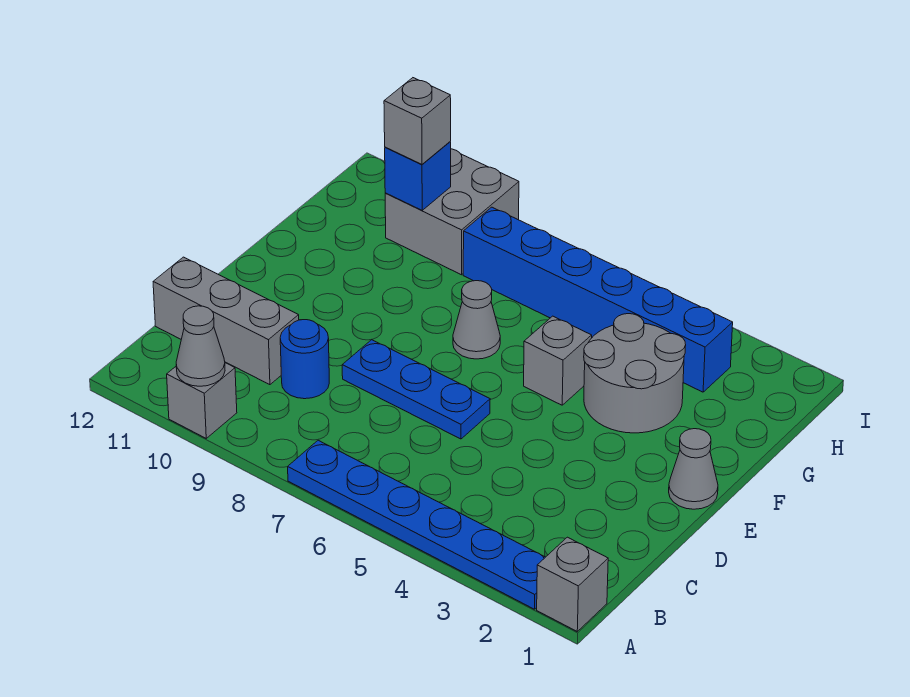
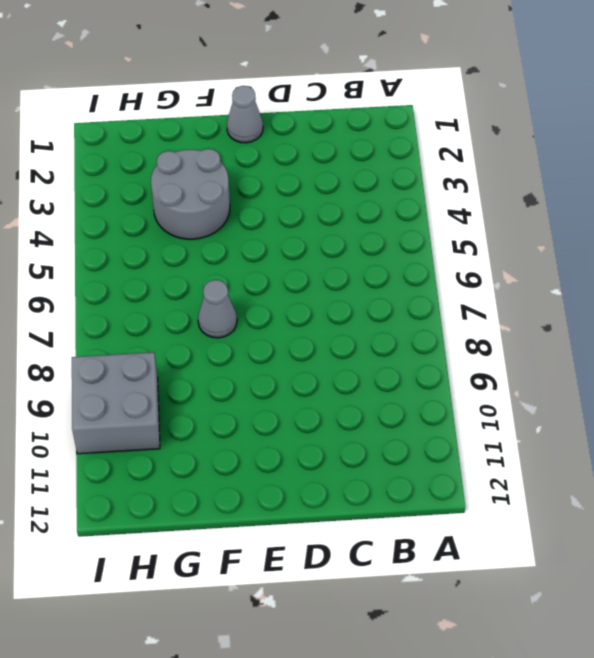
none -> grey brick A1 level 1
none -> blue plate A2:A7 level 1
none -> grey brick A10 level 1

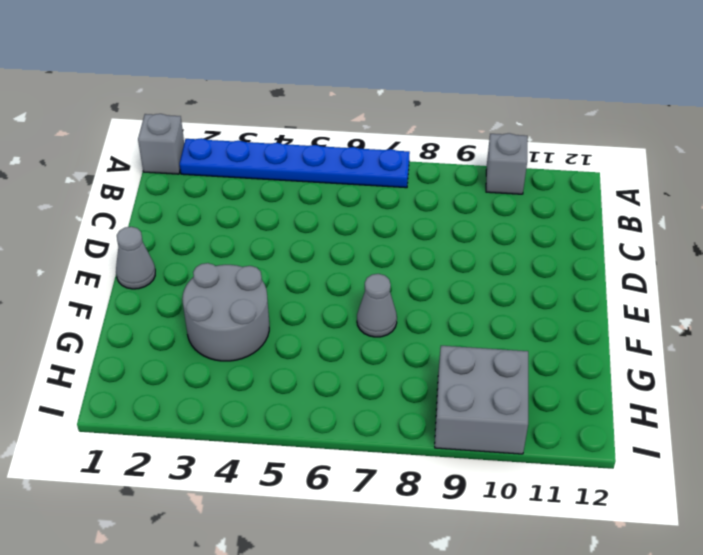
none -> blue round brick C9 level 1
none -> grey brick C10:C12 level 1
none -> blue plate D6:D8 level 1

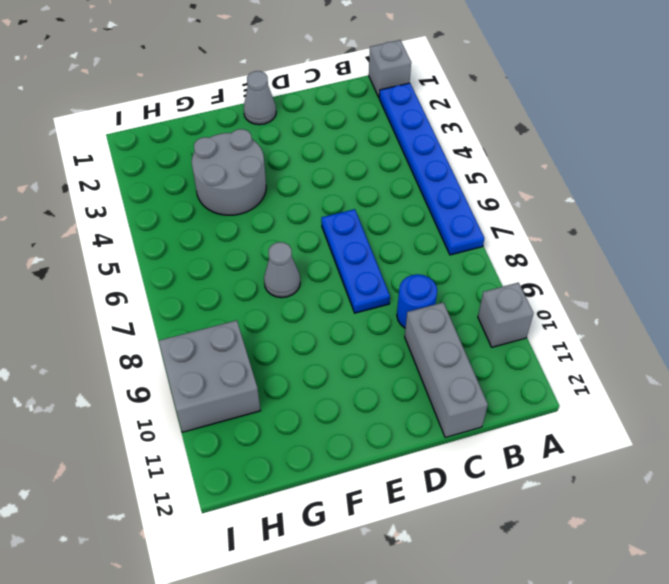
none -> grey brick F5 level 1
none -> blue brick H3:H8 level 1
none -> grey cone A10 level 2

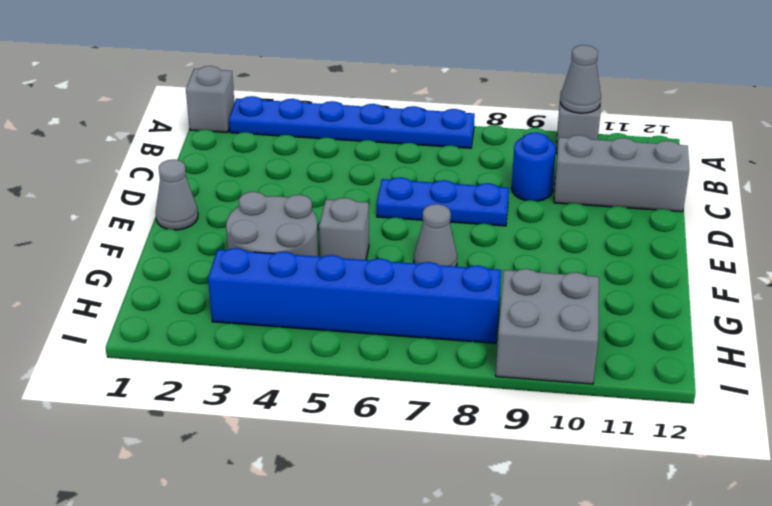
none -> blue brick H10 level 2
none -> grey brick H10 level 3

